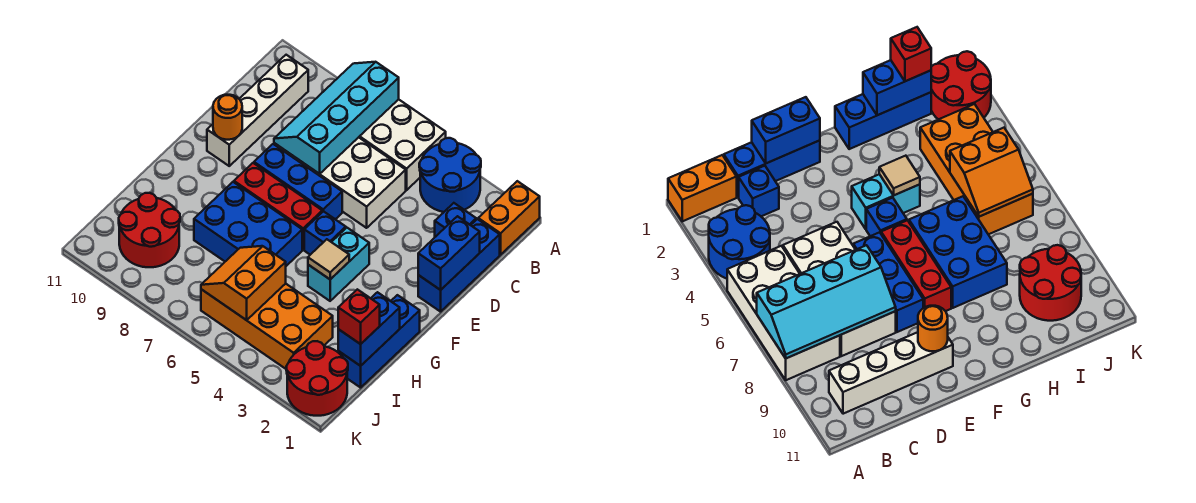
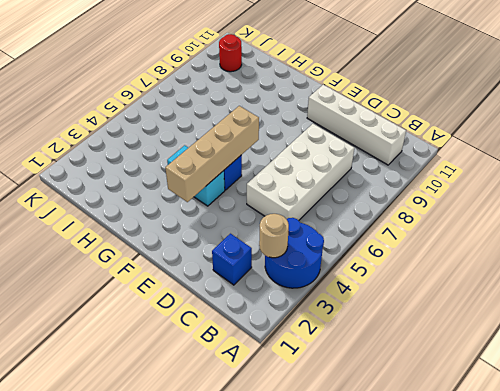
tan round brick B3 level 2 -> none
tan brick F3:F6 level 2 -> none
red round brick J10 level 1 -> red round brick I9:J10 level 1
none -> orange brick A1:B1 level 1
none -> white brick A5:B8 level 1
none -> blue brick C1:E1 level 1

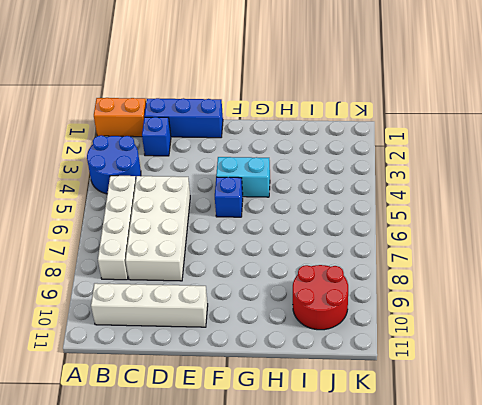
white brick B5:B8 level 1 -> white brick A5:B8 level 1
none -> blue brick E6:E8 level 1
none -> red brick F6:F8 level 1
none -> blue brick G1:I1 level 1

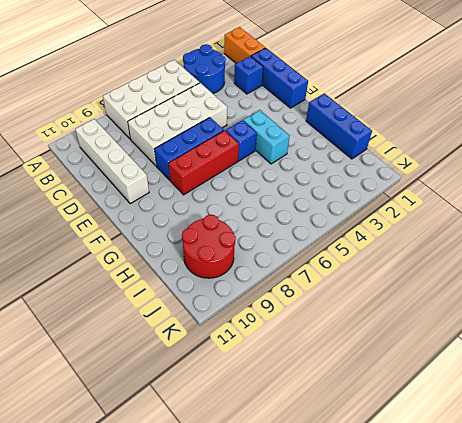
none -> blue brick G6:H8 level 1
none -> orange brick I3:J6 level 1
none -> red round brick J1:K2 level 1

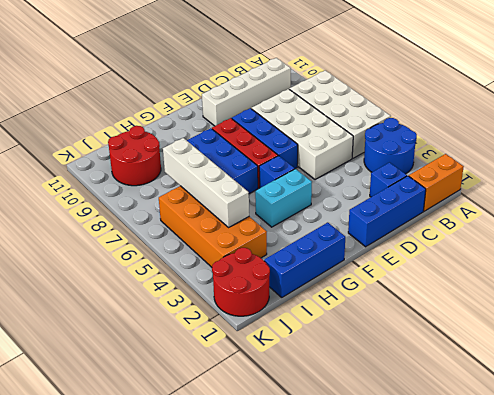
white brick I4:I7 level 2 -> orange slope I5:J6 level 2 top 5
none -> cyan slope A7:D8 level 2 top 7
none -> blue brick D1:E1 level 2
none -> orange round brick E10 level 2

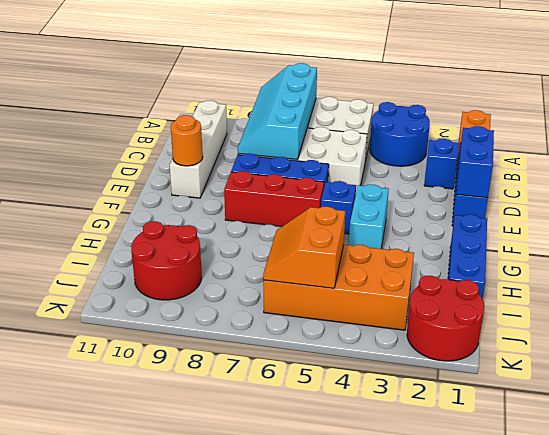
none -> blue brick G6:H8 level 1
none -> tan tile G4 level 2
none -> blue brick H1:I1 level 2

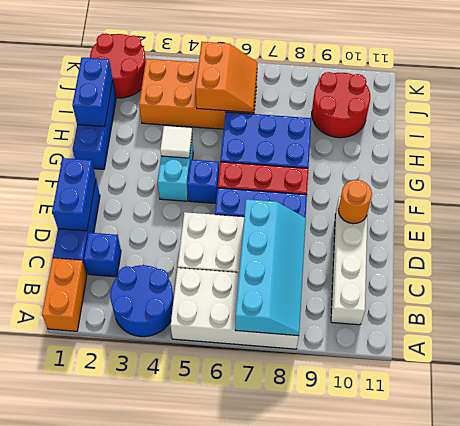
white tile G4 level 2 -> tan tile G4 level 2
none -> red brick I1 level 3

